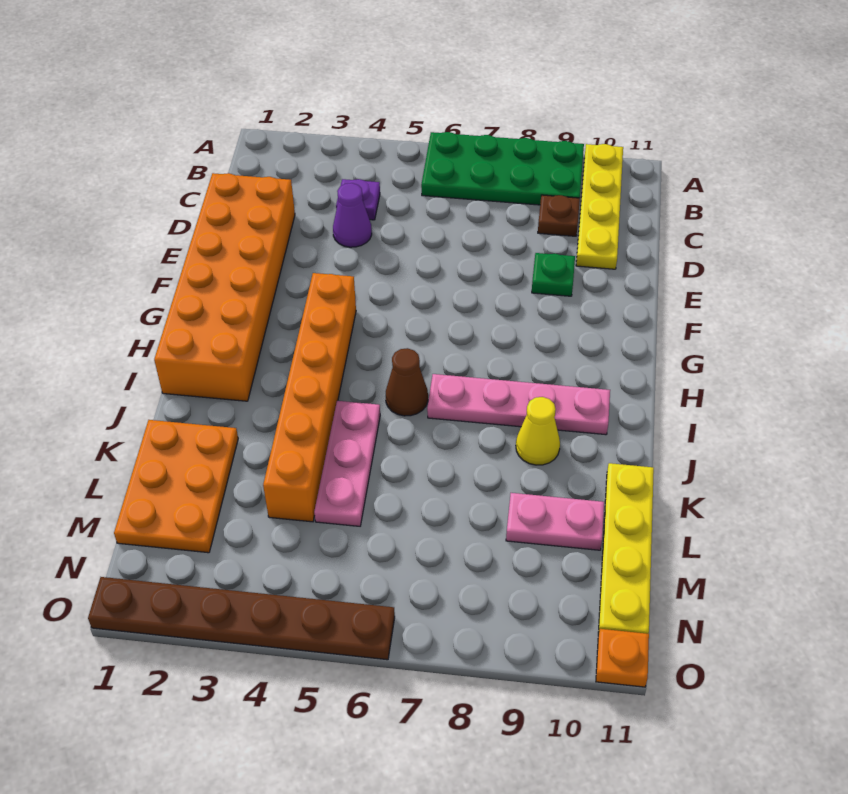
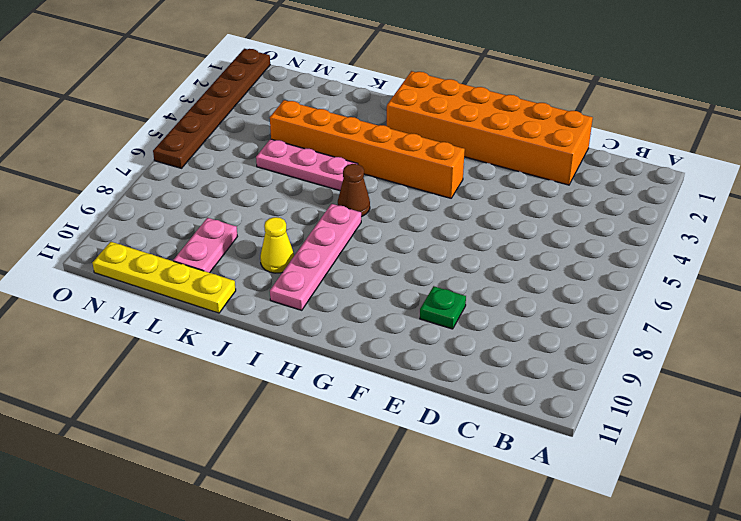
none -> green plate A6:B9 level 1
none -> yellow plate A10:D10 level 1
none -> purple plate C4 level 1

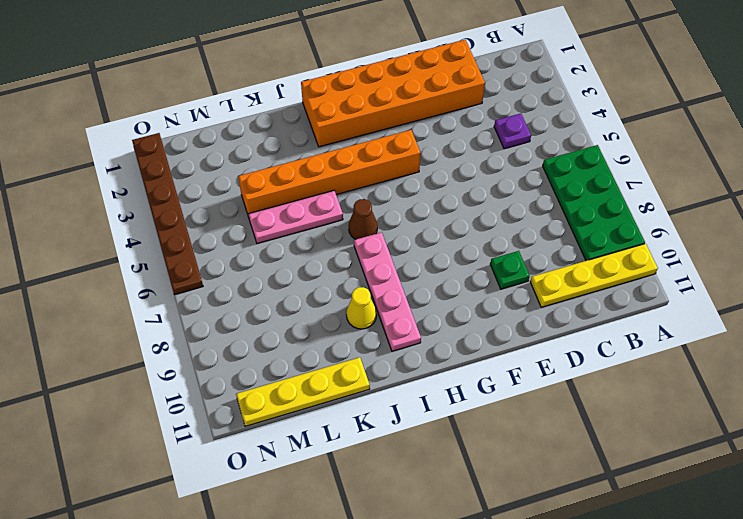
none -> brown plate C9 level 1
none -> purple cone D4 level 1
none -> orange plate K1:M2 level 1

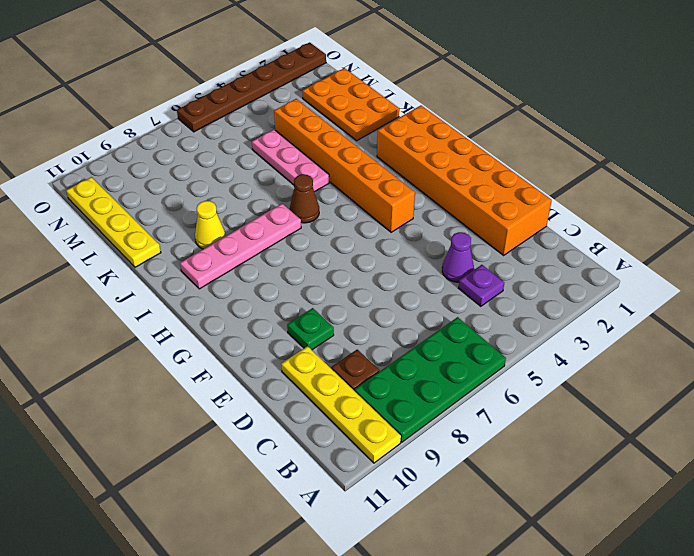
none -> pink plate L9:L10 level 1
none -> orange plate O11 level 1

